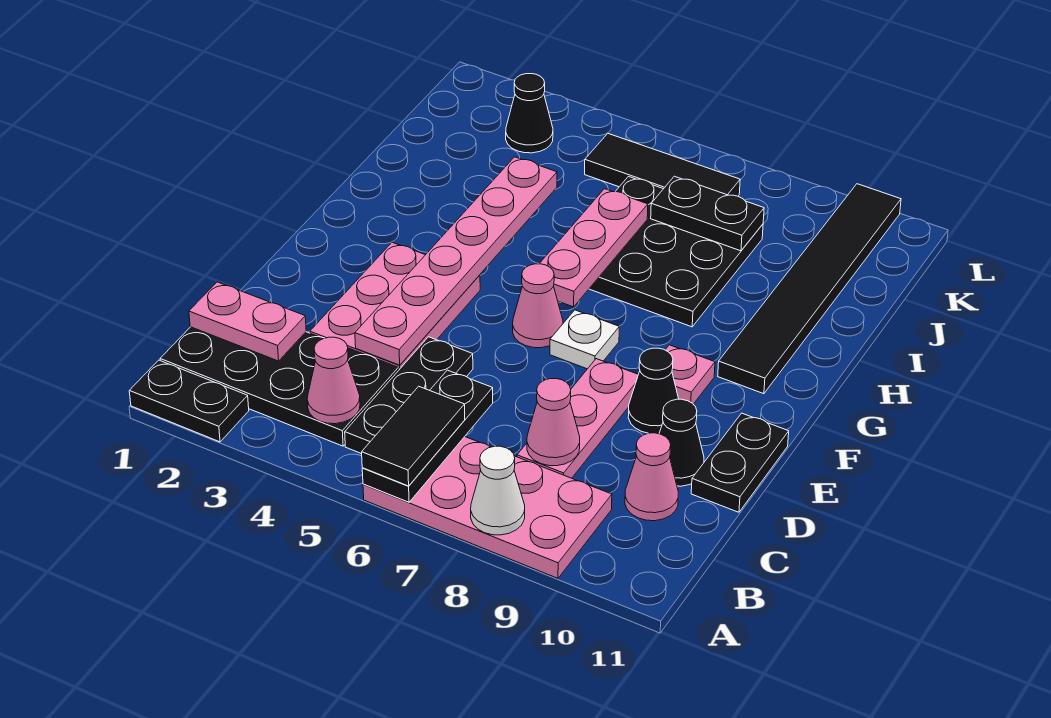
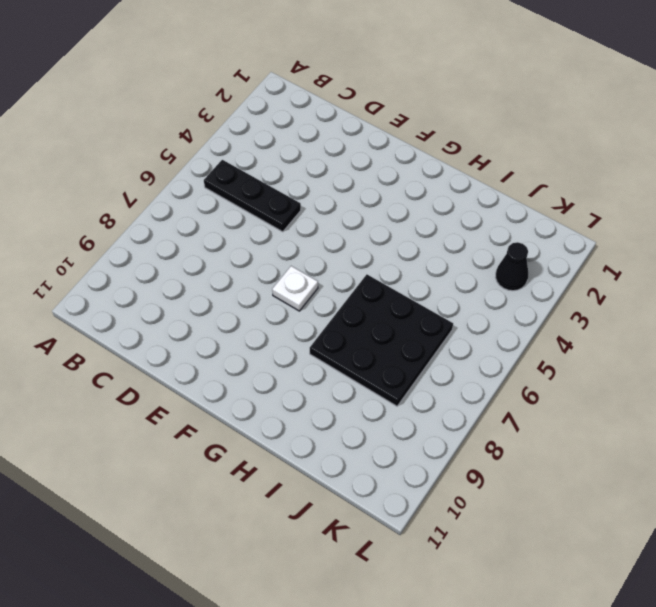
none -> black plate A1:A2 level 1
none -> pink plate A6:B9 level 1
none -> black plate B1:C4 level 1

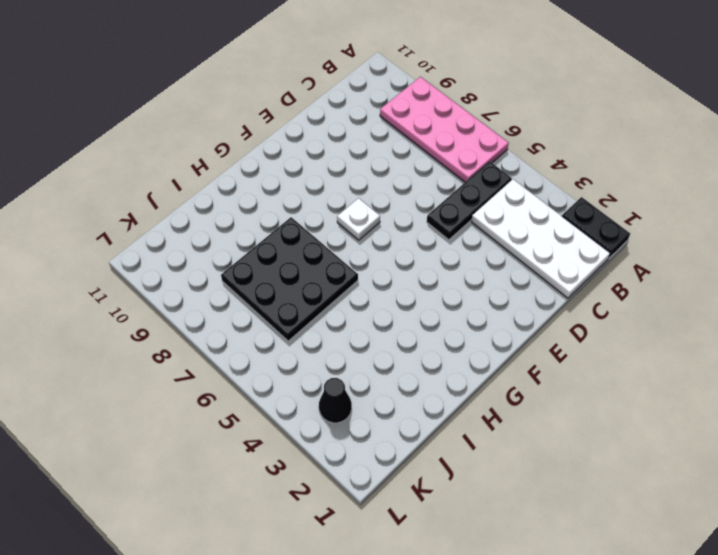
white plate B1:C4 level 1 -> black plate B1:C4 level 1
none -> pink plate C8:E8 level 1
none -> pink cone C10 level 1
none -> pink plate D3:F4 level 1

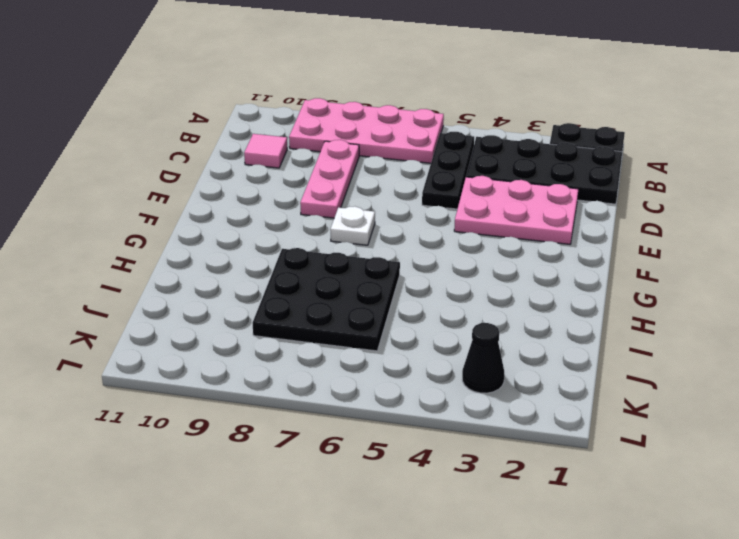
pink tile C10 level 1 -> pink cone C10 level 1
pink plate D2:E4 level 1 -> pink plate D3:F4 level 1
none -> black cone D10 level 1
none -> black plate D11:E11 level 1
none -> black cone E9 level 1

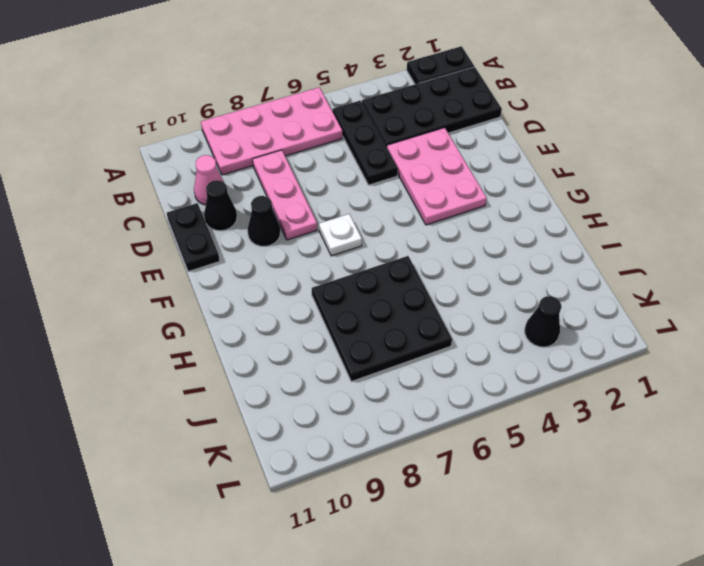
none -> pink cone F6 level 1
none -> pink plate F9 level 1
none -> black tile G10:L10 level 1

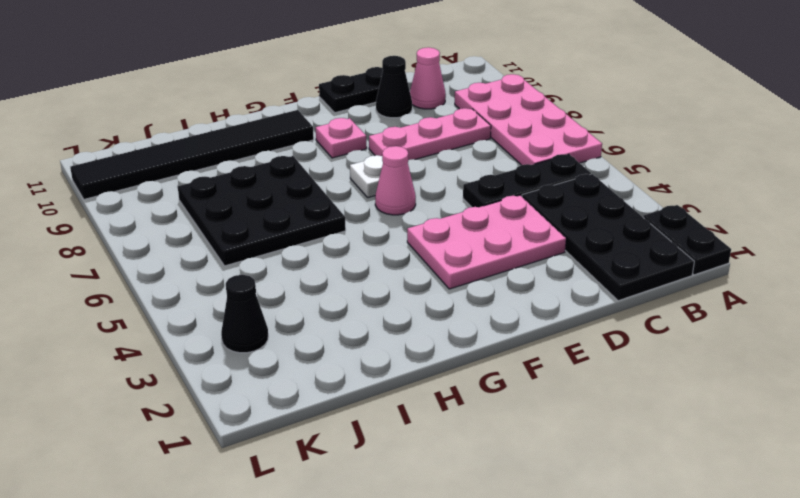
none -> black cone E9 level 1
none -> black tile K5:K7 level 1
none -> black plate A6:C6 level 2

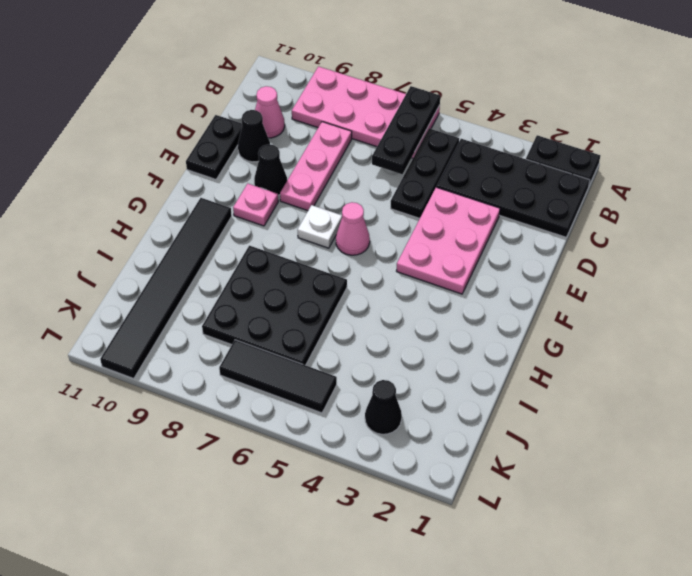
none -> white cone A8 level 2
none -> pink cone B4 level 2
none -> pink plate C1:C2 level 2

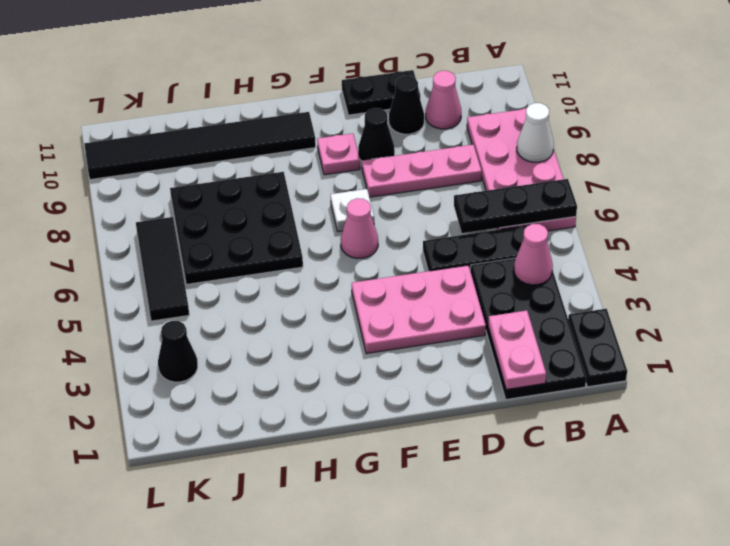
none -> pink cone C8 level 2
none -> pink plate D4:I4 level 2
none -> pink plate G6:I6 level 2

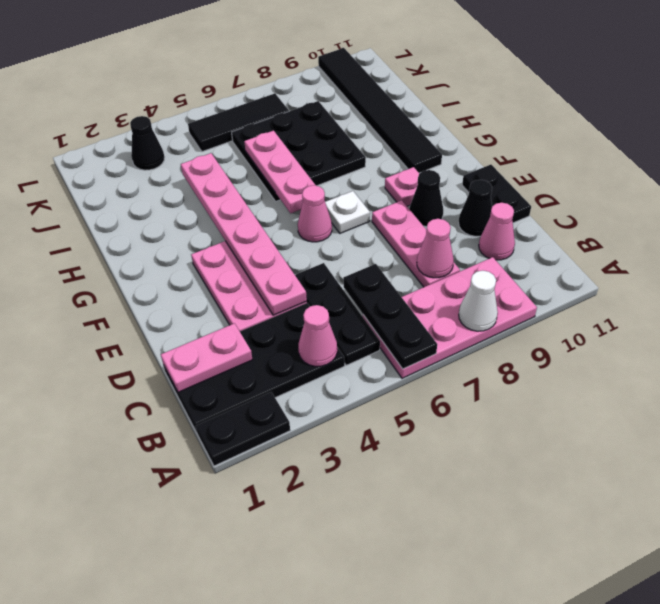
none -> black plate J7:J8 level 2
none -> black tile A6:B6 level 3

